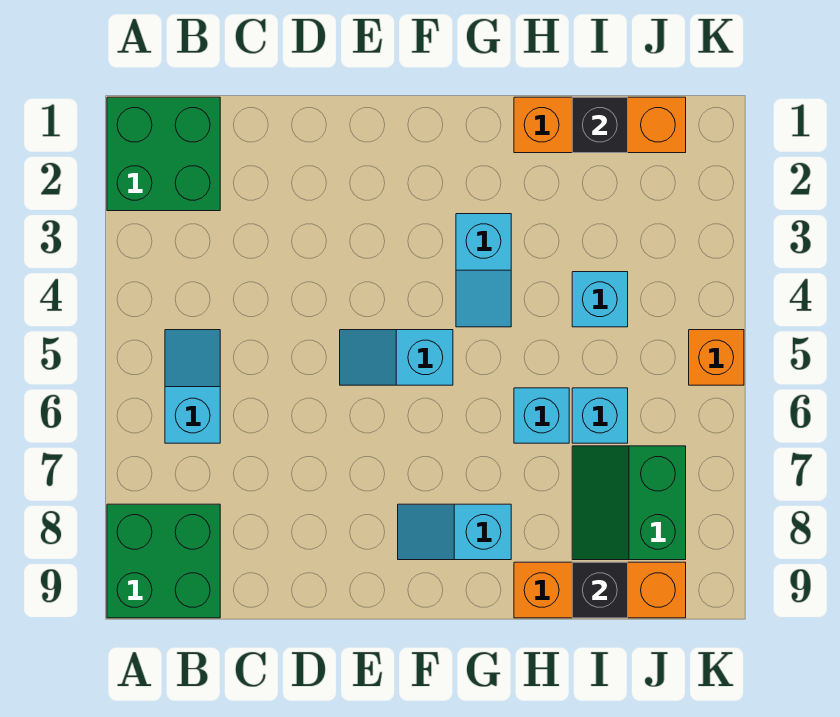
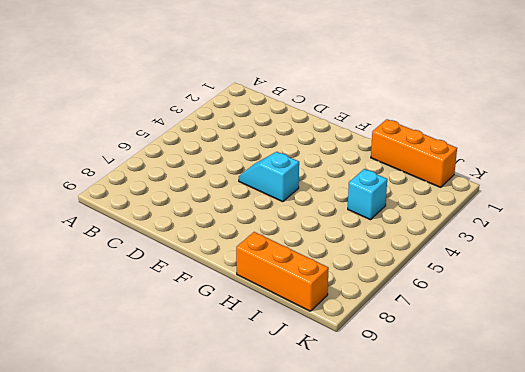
none -> green brick A1:B2 level 1
none -> green brick A8:B9 level 1
none -> cyan slope B5:B6 level 1 top 6

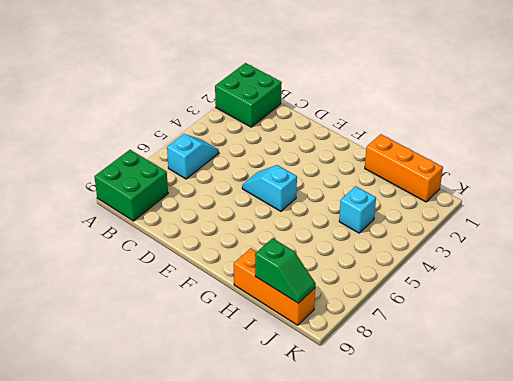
green slope I9:J9 level 2 top I -> black brick I9 level 2
none -> cyan slope F8:G8 level 1 top G
none -> cyan slope G3:G4 level 1 top 3
none -> cyan brick H6 level 1

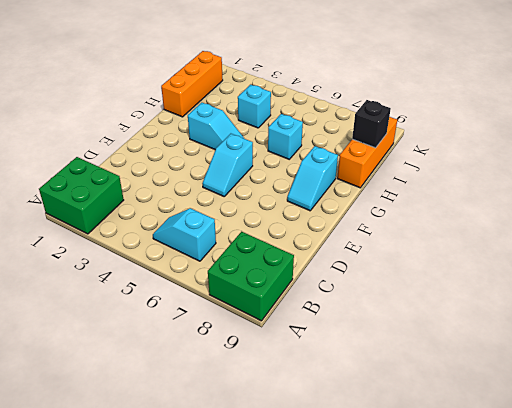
none -> cyan brick I6 level 1
none -> green slope I7:J8 level 1 top J
none -> orange brick K5 level 1

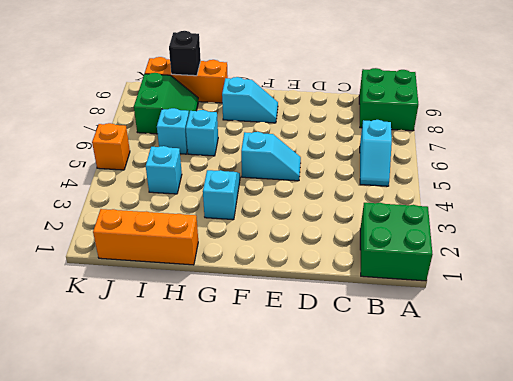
none -> black brick I1 level 2

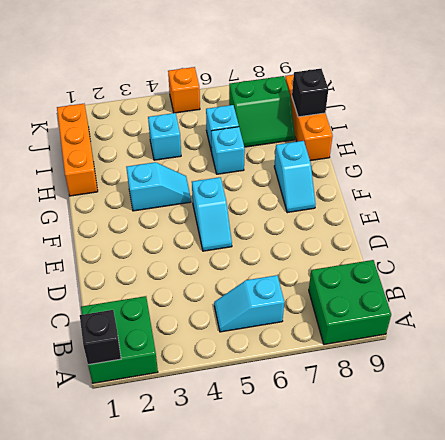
black brick A1 level 2 -> black brick I1 level 2

